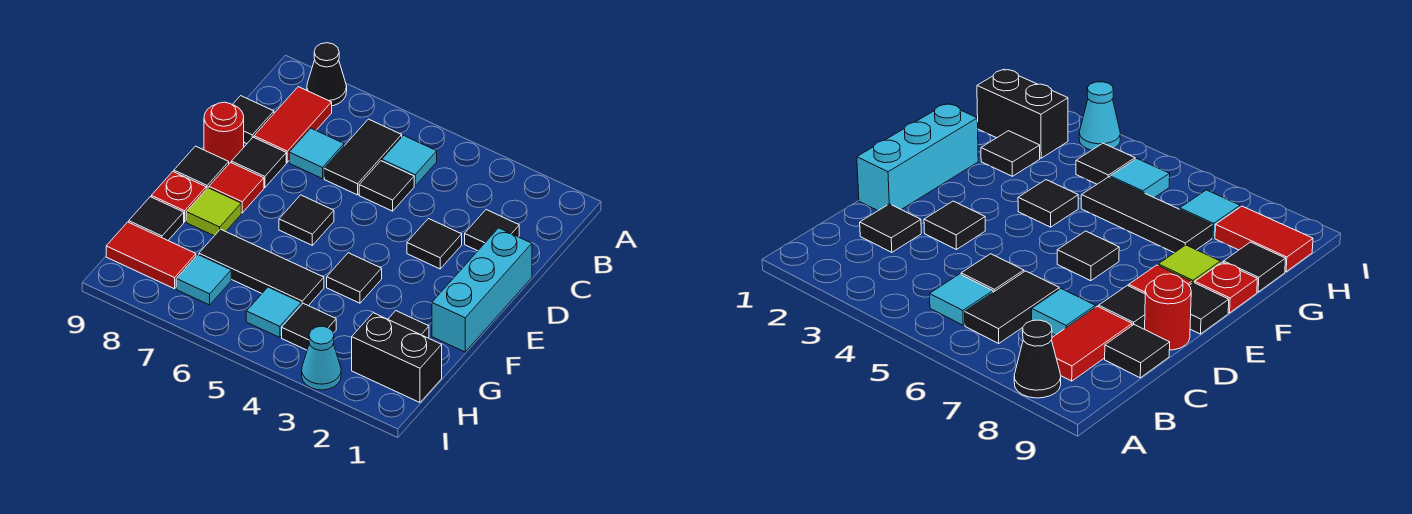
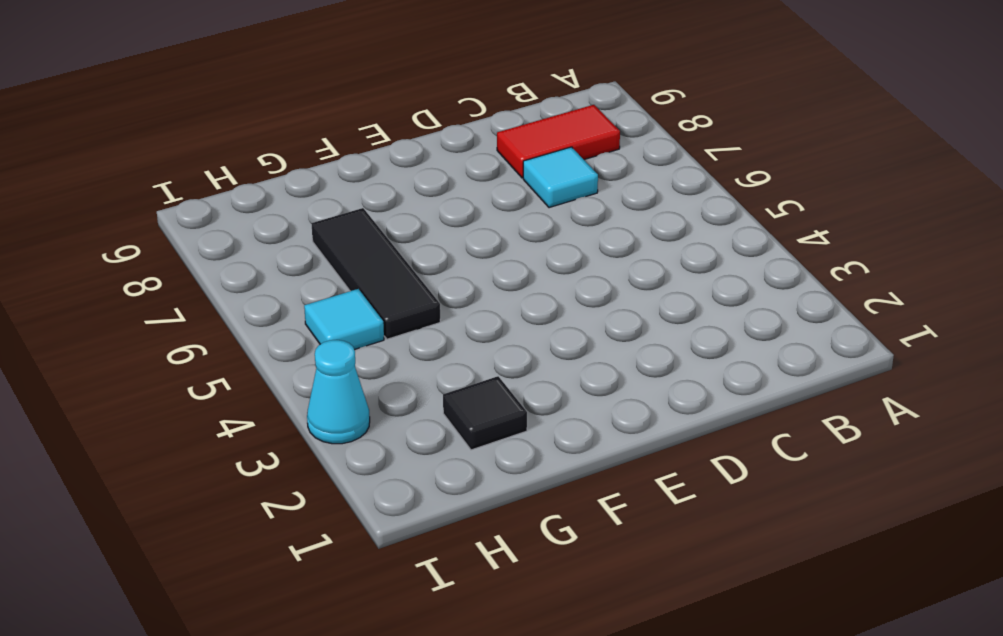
none -> black cone A8 level 1
none -> cyan tile B5 level 1
none -> black tile B6:C6 level 1

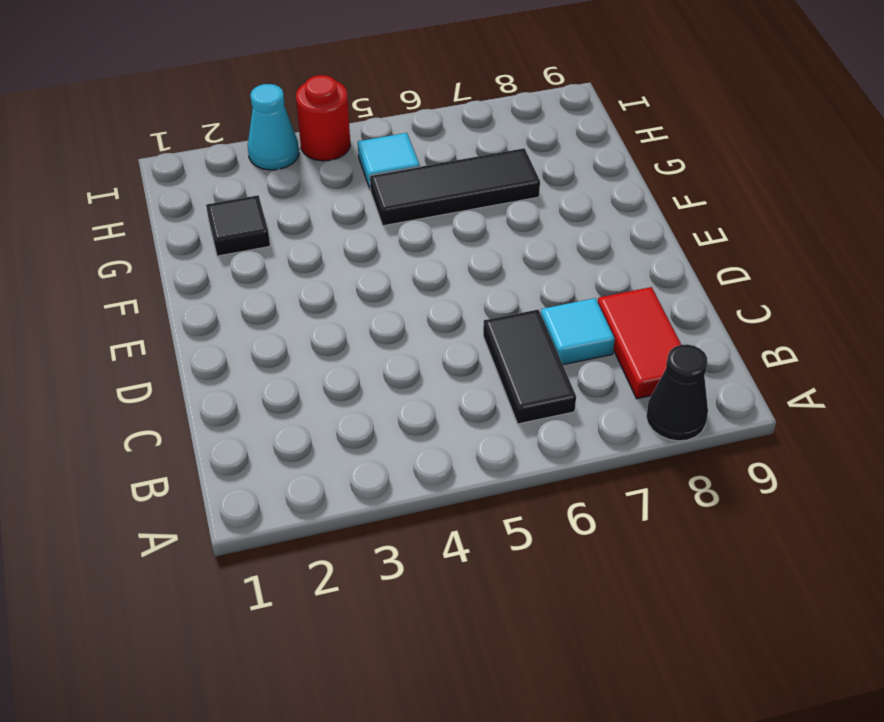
red round brick I4 level 1 -> red round brick D9 level 1
none -> cyan tile B5 level 1
none -> black tile C2 level 1
none -> black tile C5 level 1

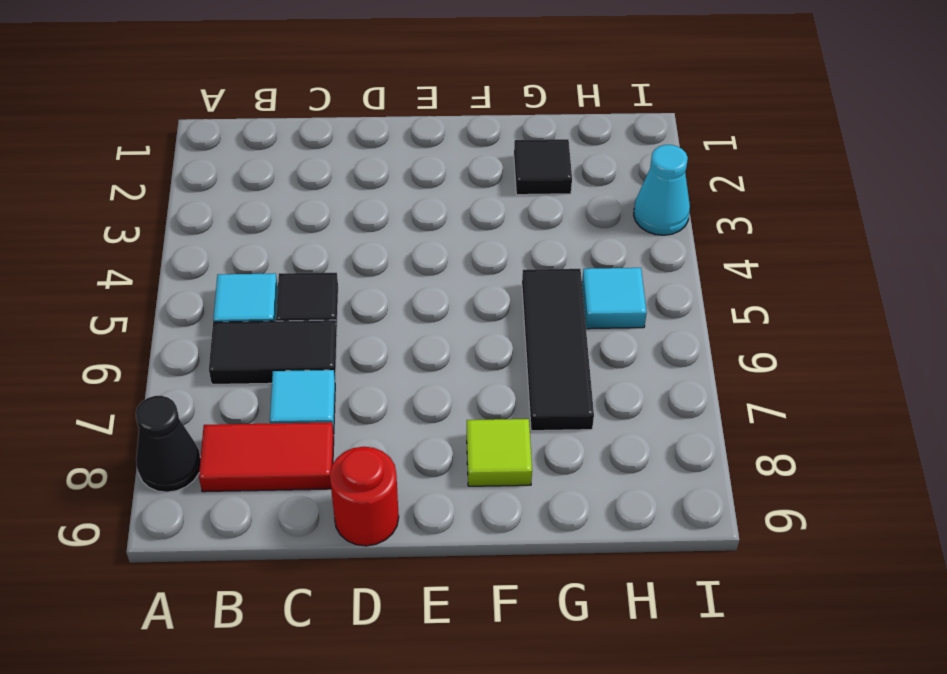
none -> black tile C2 level 1
none -> black tile C9 level 1
none -> cyan brick D1:F1 level 1

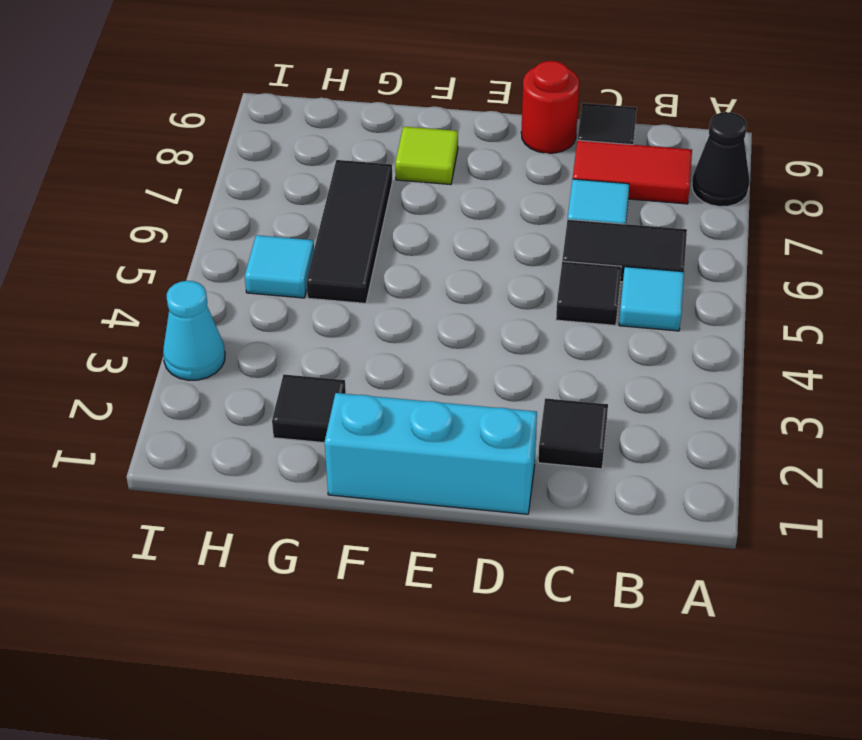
none -> black tile D3 level 1
none -> black tile D8 level 1
none -> black tile E6 level 1

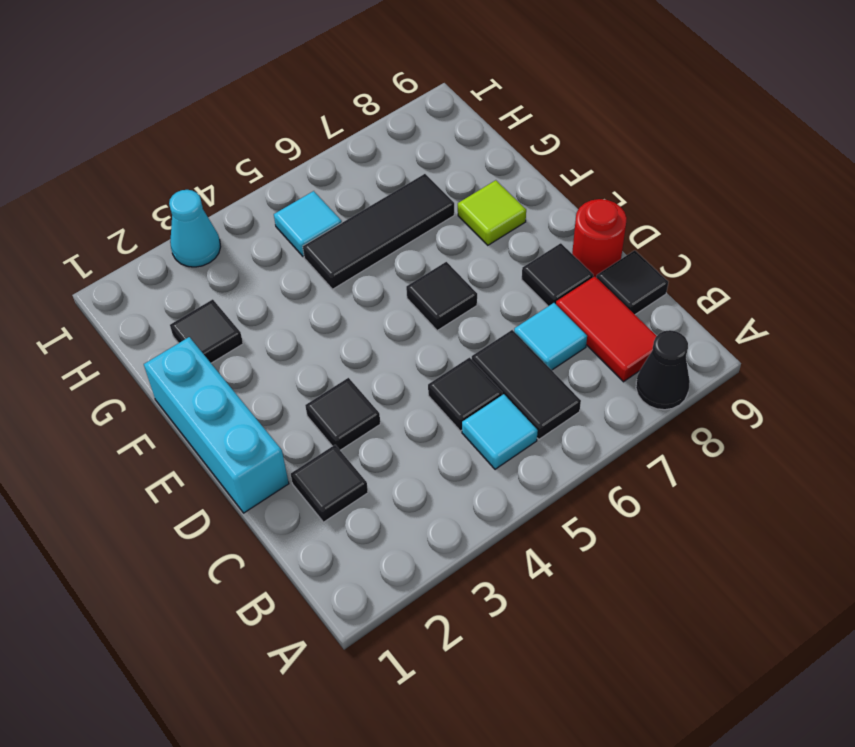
none -> red tile E8 level 1
none -> black tile E9 level 1
none -> black tile F4 level 1

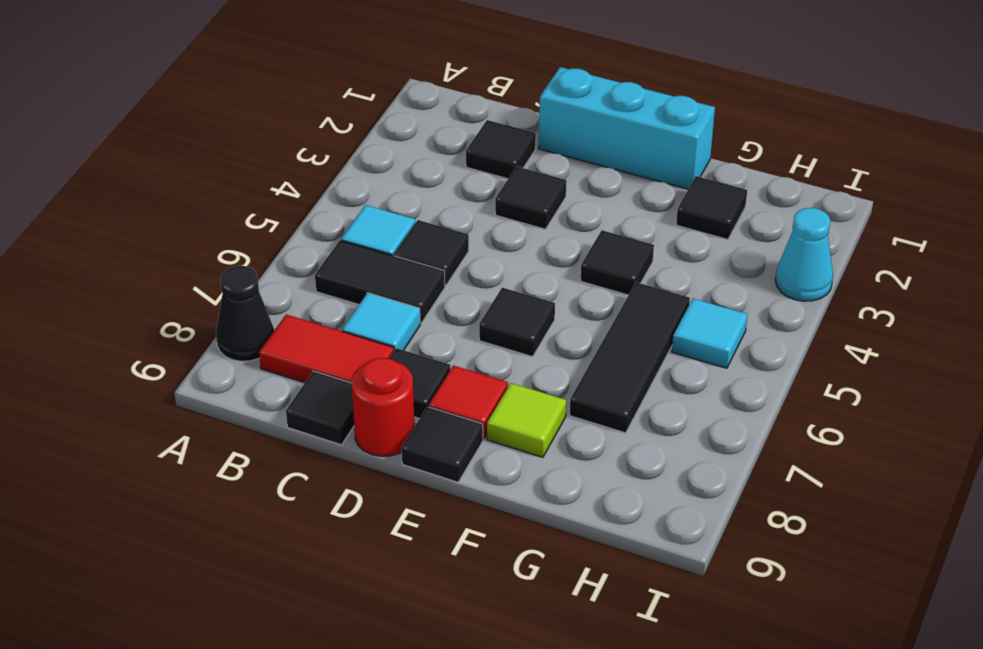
none -> red plate F9 level 1
none -> black tile G9 level 1
none -> black brick H1:H2 level 1

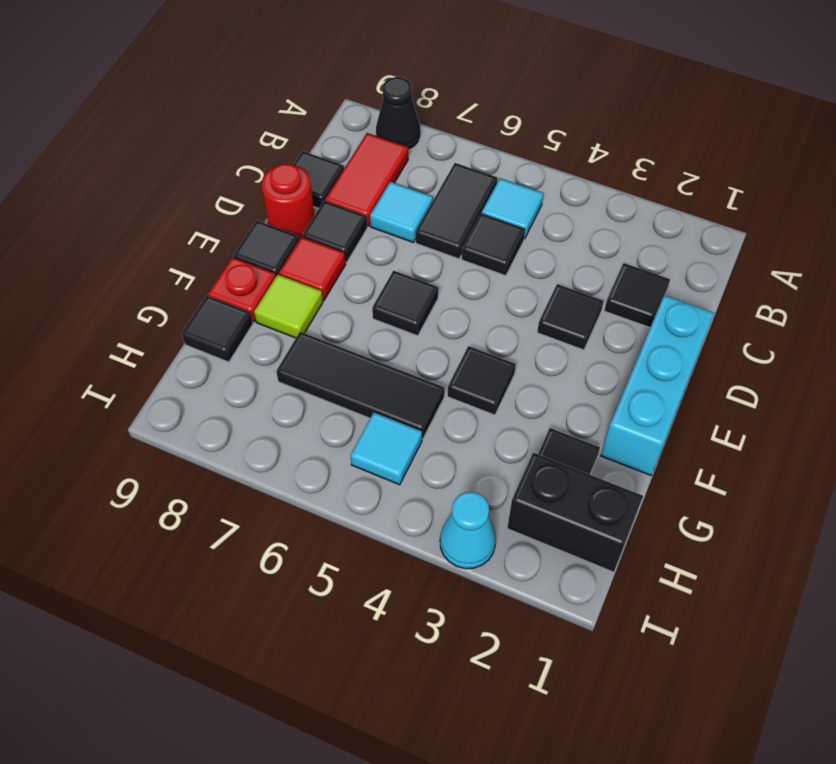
none -> black tile H4 level 1
none -> cyan tile H7 level 1
none -> red tile H8:H9 level 1

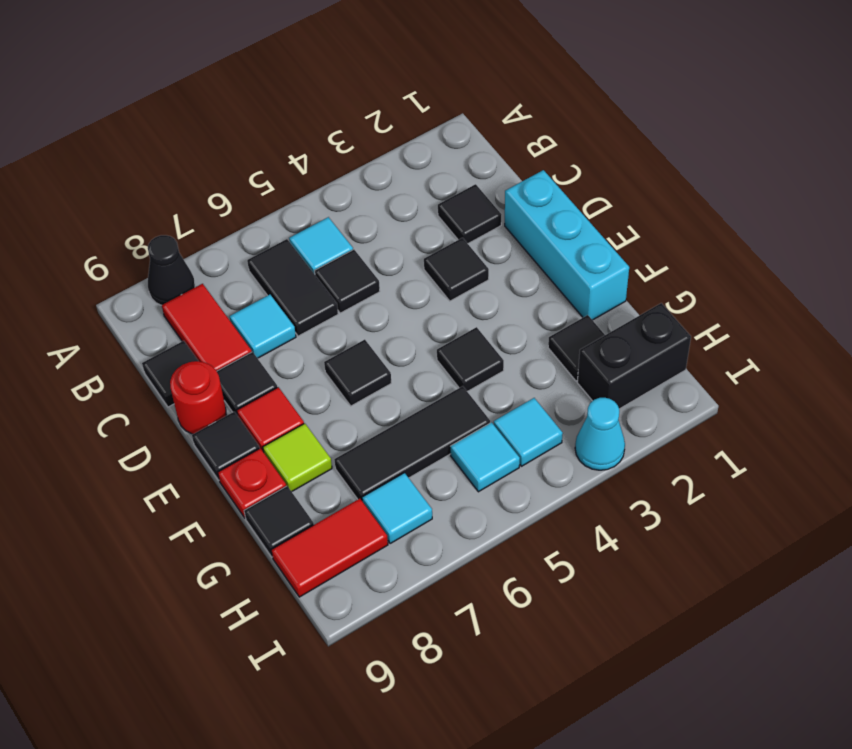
cyan tile H4 level 1 -> black tile H4 level 1

